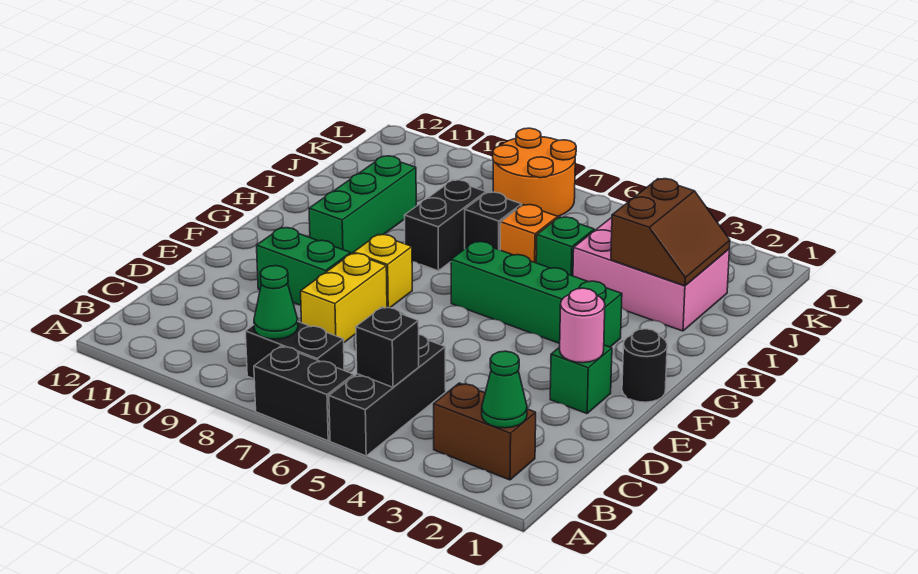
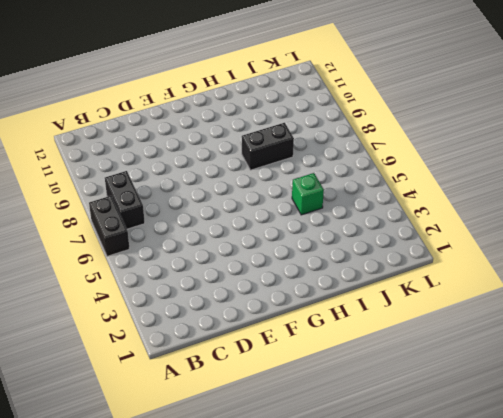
none -> black brick A5:C5 level 1
none -> brown brick B2:B3 level 1
none -> yellow brick D8:E8 level 1

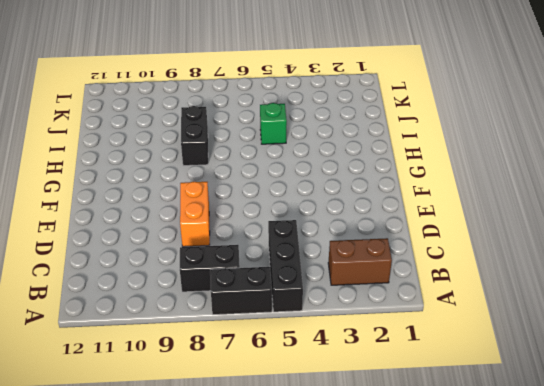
orange brick D8:E8 level 1 -> yellow brick D8:E8 level 1
none -> green brick E2 level 1
none -> green brick E9:E10 level 1
none -> black round brick F1 level 1

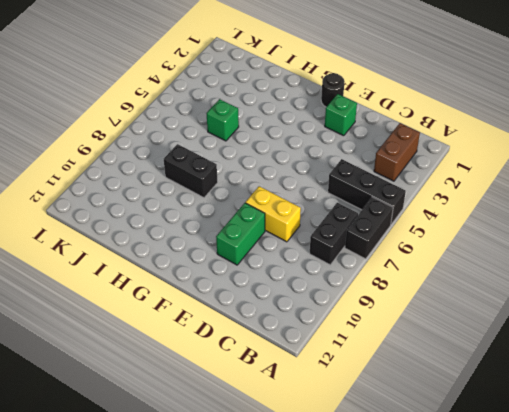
none -> yellow brick F8 level 1
none -> green brick G3:G6 level 1
none -> green brick G10:I10 level 1

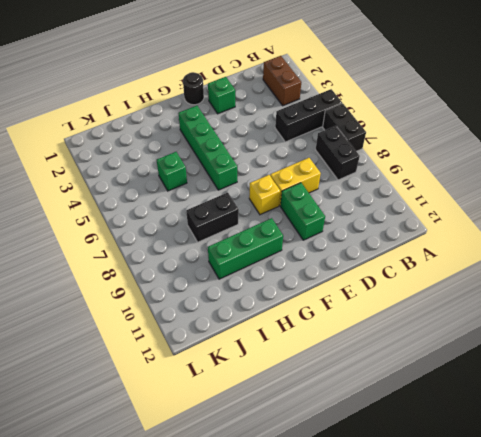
none -> pink brick I2:J4 level 1
none -> orange brick I6 level 1
none -> black brick I7 level 1

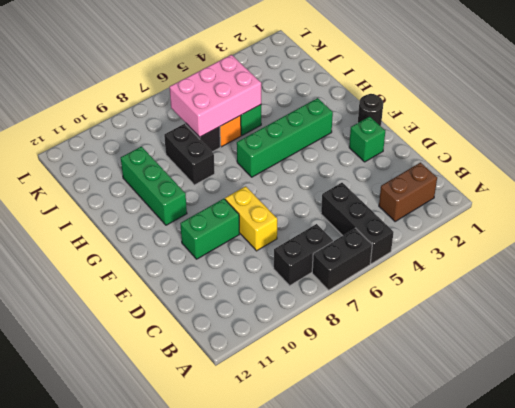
pink brick I5:J7 level 2 -> pink brick I2:J4 level 1
none -> yellow brick F8 level 1
none -> orange round brick K7:L8 level 1
none -> green cone B2 level 2

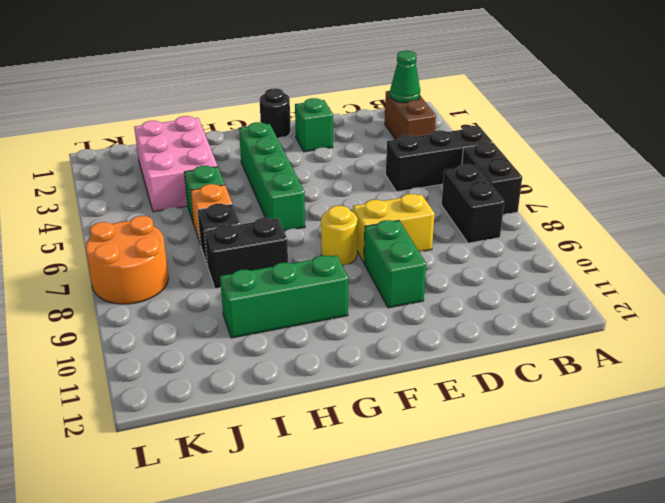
yellow round brick F8 level 1 -> yellow brick F8 level 1
none -> black brick B5 level 2
none -> green cone B8 level 2
none -> pink round brick E2 level 2

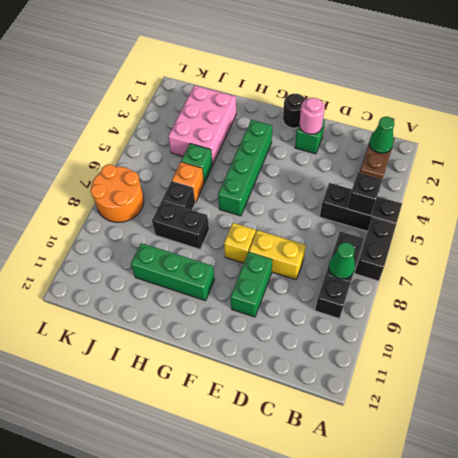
black brick B9 level 1 -> none
none -> brown slope I2:J3 level 2 top 3

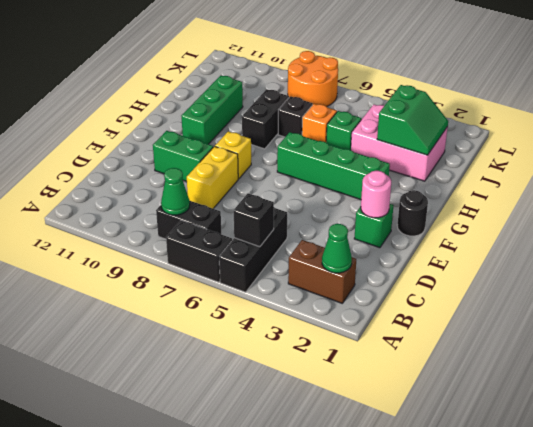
green slope I2:J3 level 2 top 3 -> brown slope I2:J3 level 2 top 3

